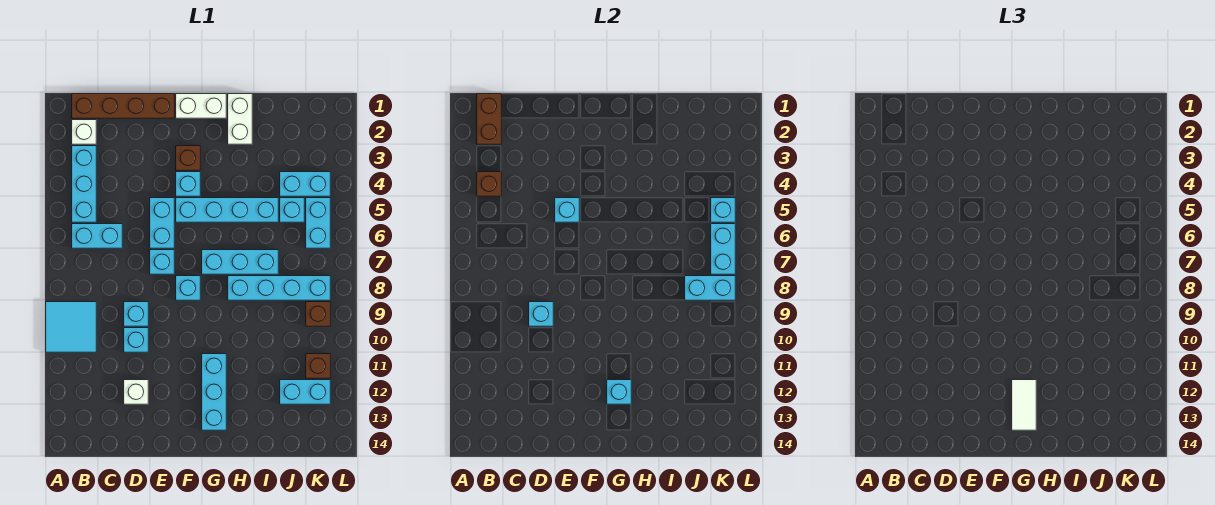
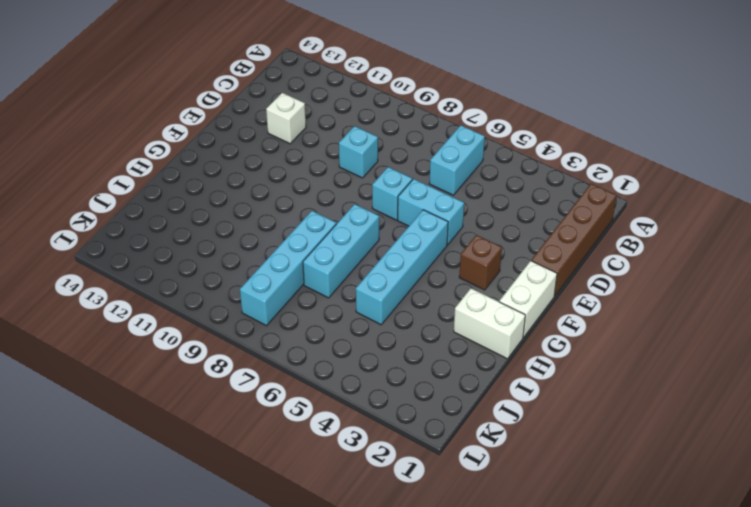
none -> cyan tile A9:B10 level 1
none -> white brick B2 level 1
none -> cyan brick B3:B5 level 1
none -> cyan brick D10 level 1

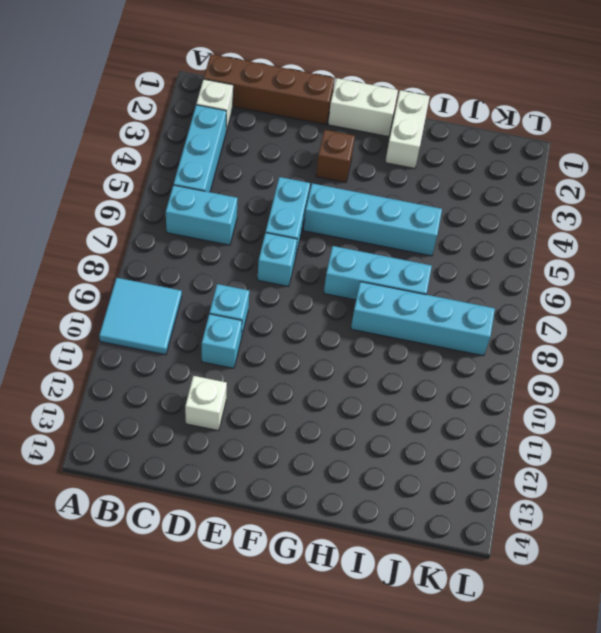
none -> cyan brick F4 level 1
none -> cyan brick F8 level 1
none -> cyan brick G11:G13 level 1
none -> cyan brick J4:K4 level 1

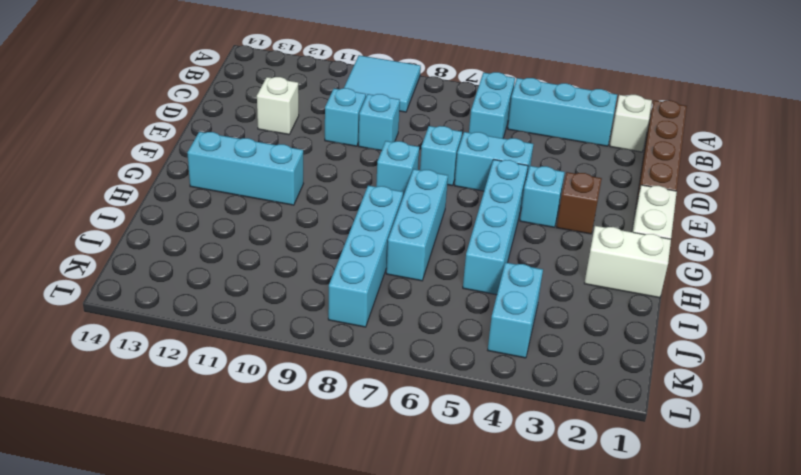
none -> cyan brick J5 level 1
none -> cyan brick J12:K12 level 1
none -> cyan brick K5:K6 level 1
none -> brown brick K9 level 1

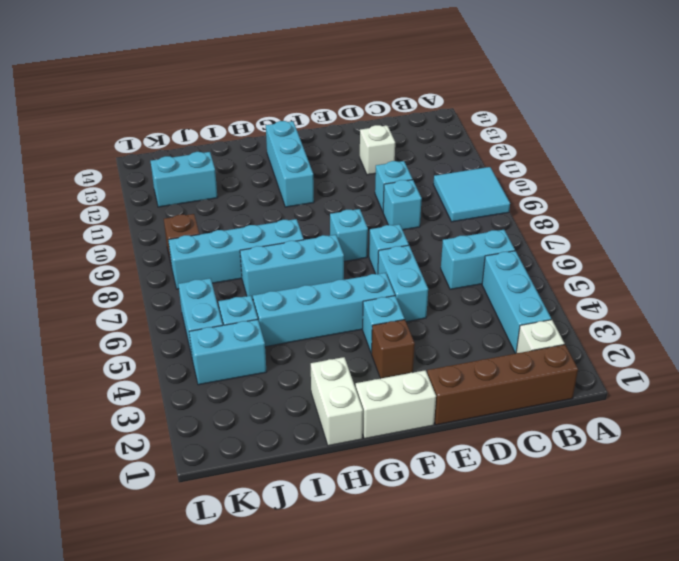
none -> brown brick K11 level 1
none -> brown brick B1:B2 level 2
none -> brown brick B4 level 2
none -> cyan brick D9 level 2

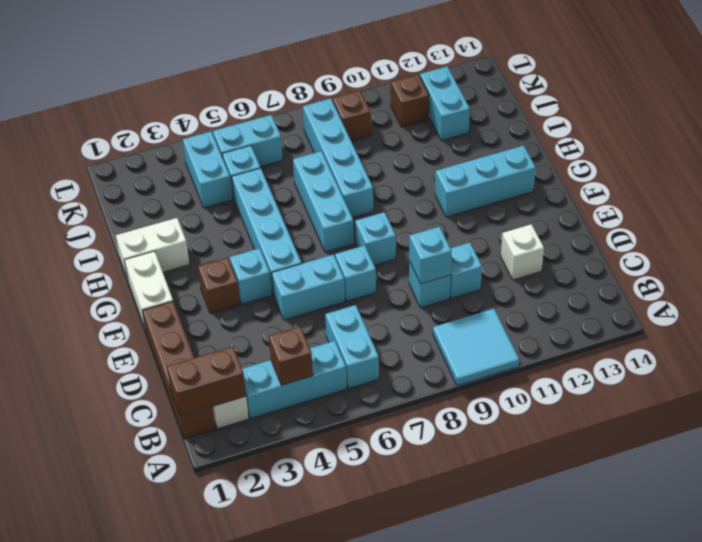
none -> cyan brick E5 level 2
none -> cyan brick G12 level 2
none -> cyan brick J8:K8 level 2
none -> cyan brick K5 level 2

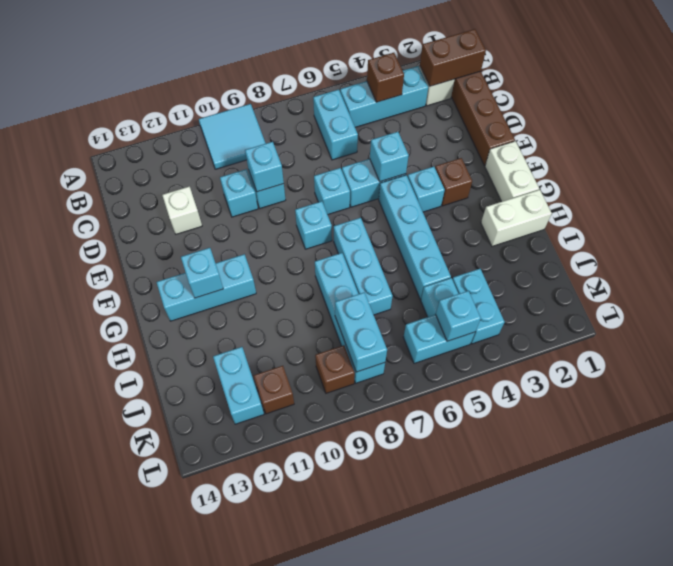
none -> cyan brick K6:K7 level 2
none -> white tile G12:G13 level 3

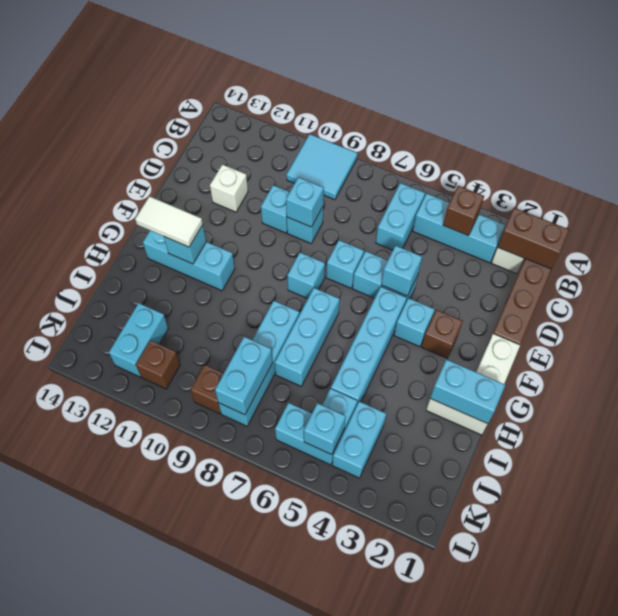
cyan brick H1:H2 level 2 -> cyan brick K6:K7 level 2

